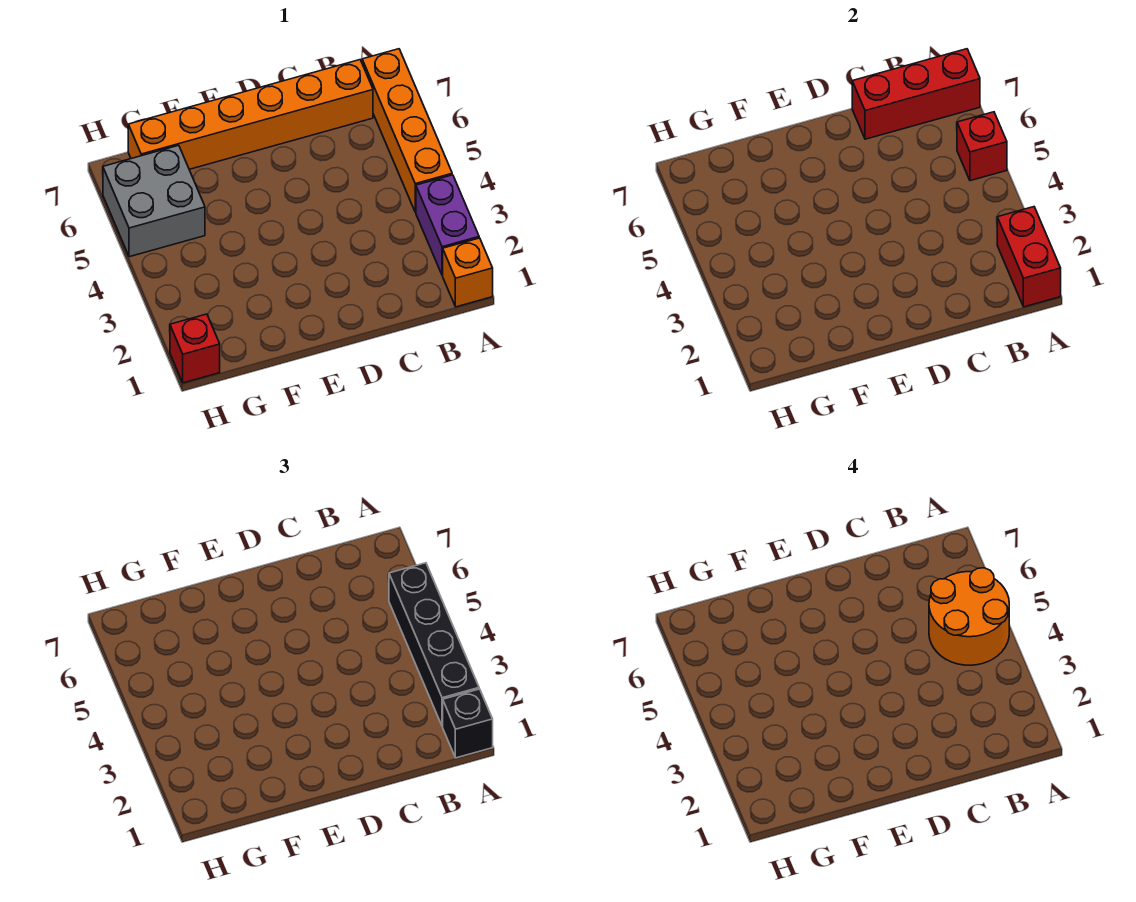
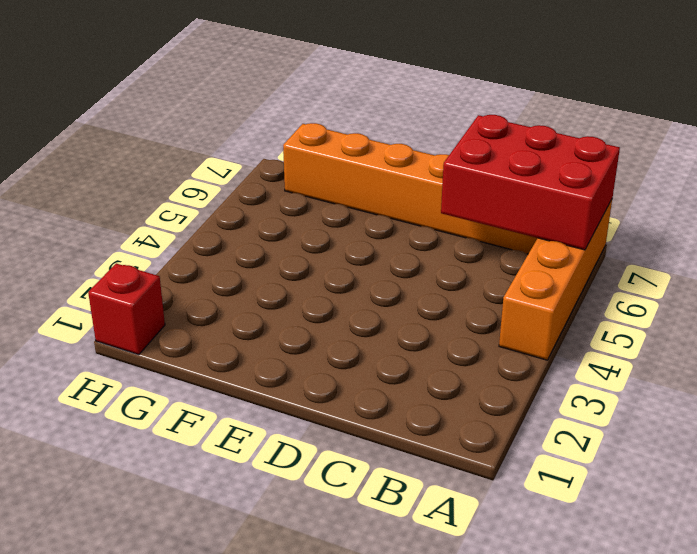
red brick A6:C7 level 2 -> red brick A7:C7 level 2
none -> orange brick A1 level 1
none -> purple brick A2:A3 level 1
none -> grey brick G5:H6 level 1

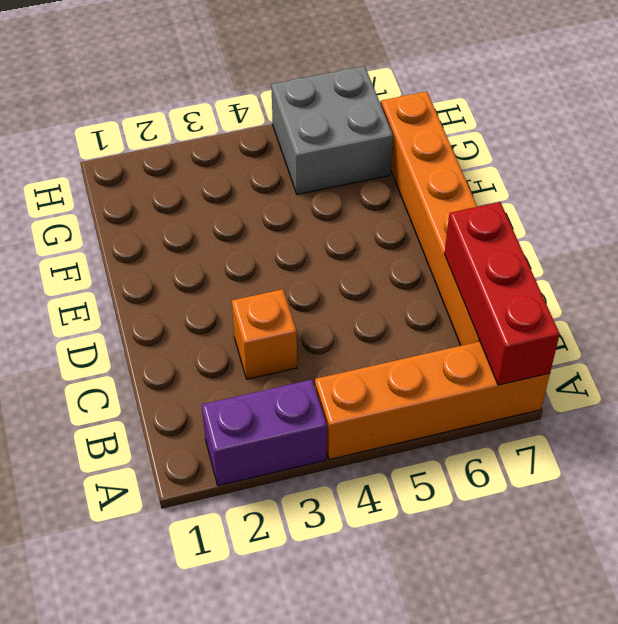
orange brick C3 level 1 -> orange brick A1 level 1
none -> red brick H1 level 1
none -> red brick A1:A2 level 2
none -> red brick A5 level 2

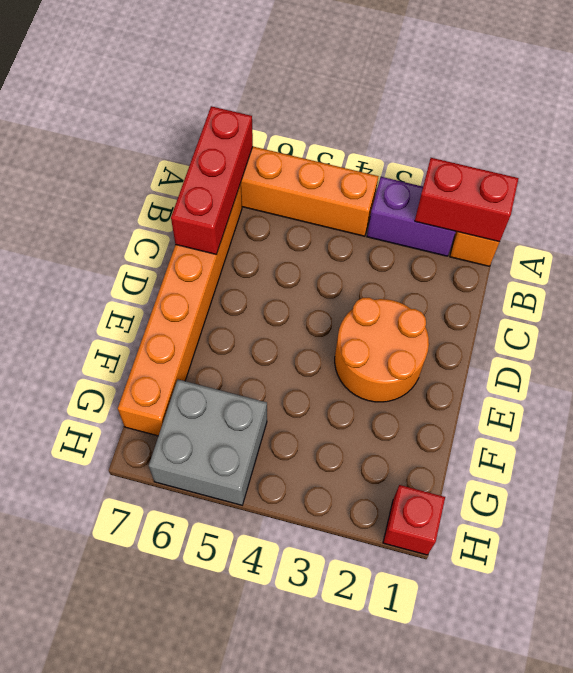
orange round brick D2:E3 level 1 -> orange round brick A4:B5 level 4
none -> red brick A5 level 2
none -> black brick A1 level 3
none -> black brick A2:A5 level 3

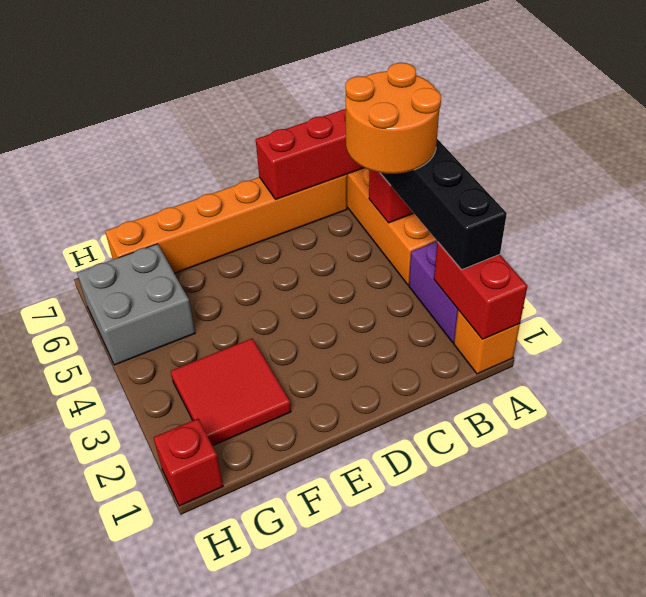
red tile F2:G3 level 1 -> none
none -> black brick A1 level 3

